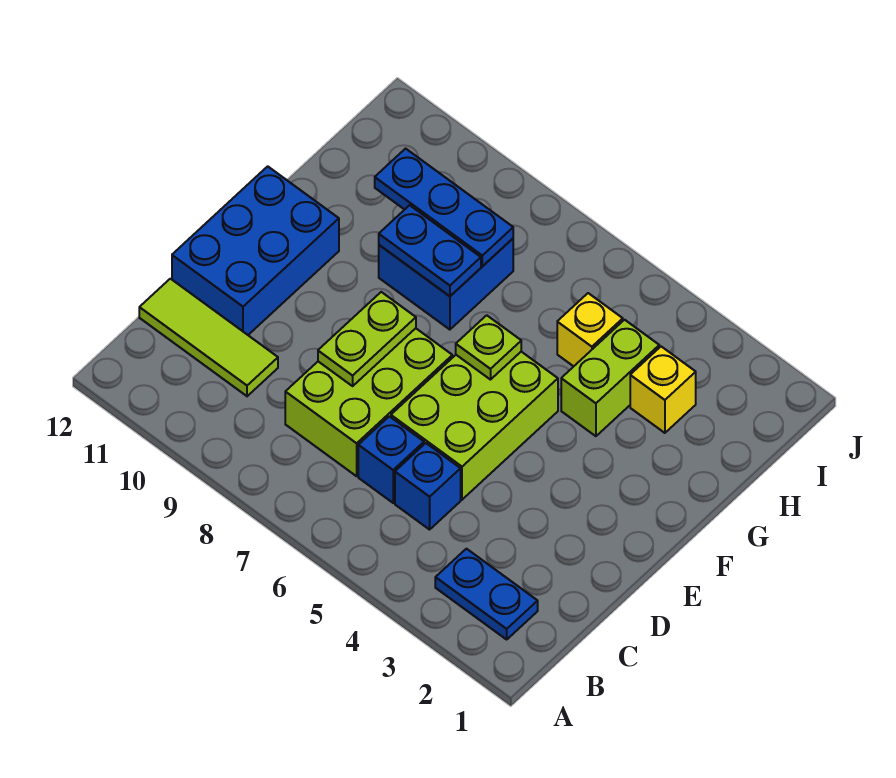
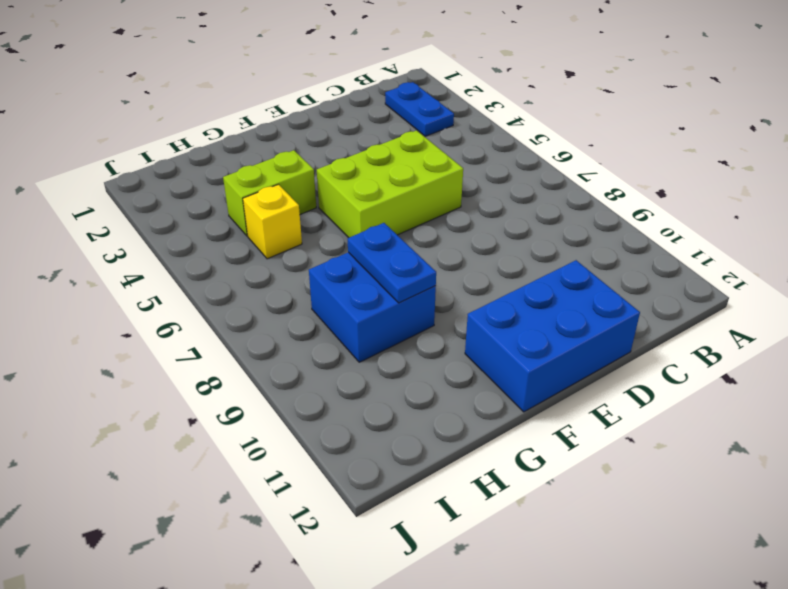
none -> blue brick C5 level 1
none -> blue brick C6 level 1
none -> lime brick C7:E8 level 1

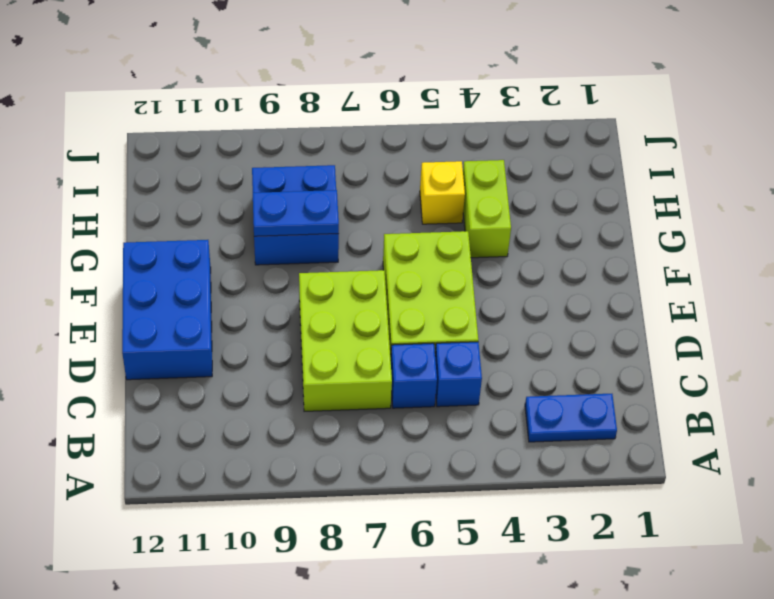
none -> lime tile C10:C12 level 1
none -> yellow brick H3 level 1
none -> lime plate D8:E8 level 2

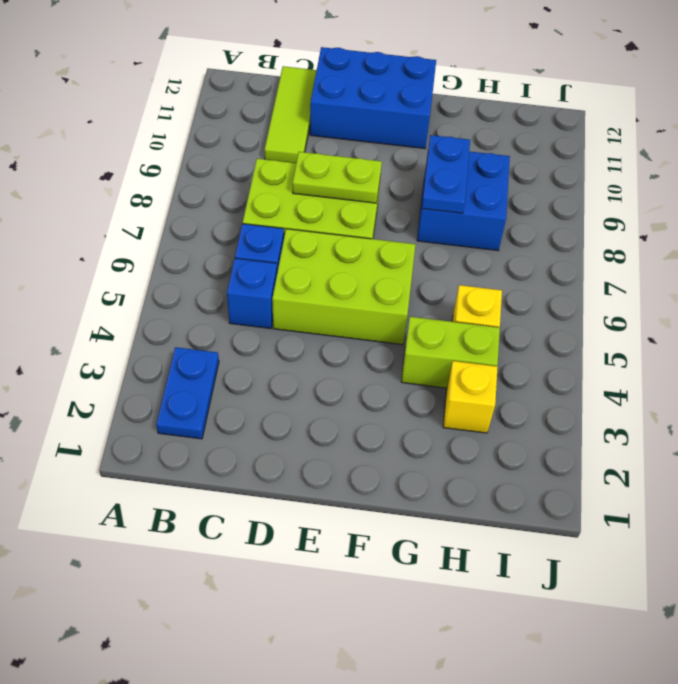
none -> lime plate F6 level 2
none -> blue plate H8:H10 level 2

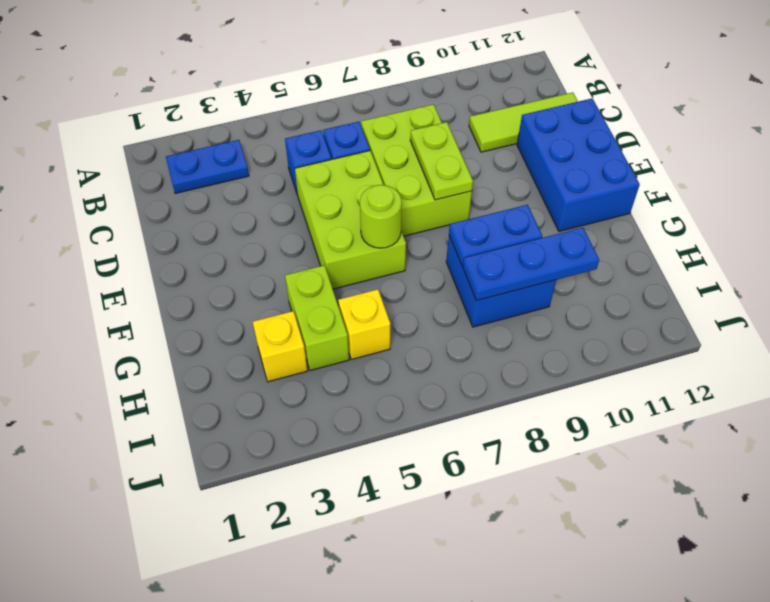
lime round brick F6 level 2 -> lime plate F6 level 2

